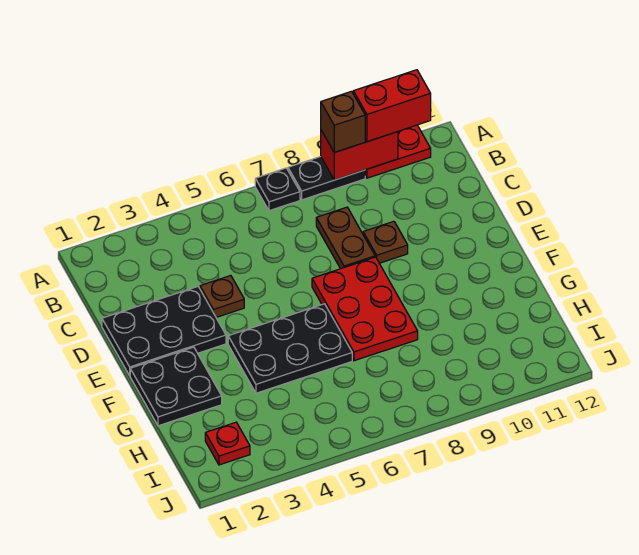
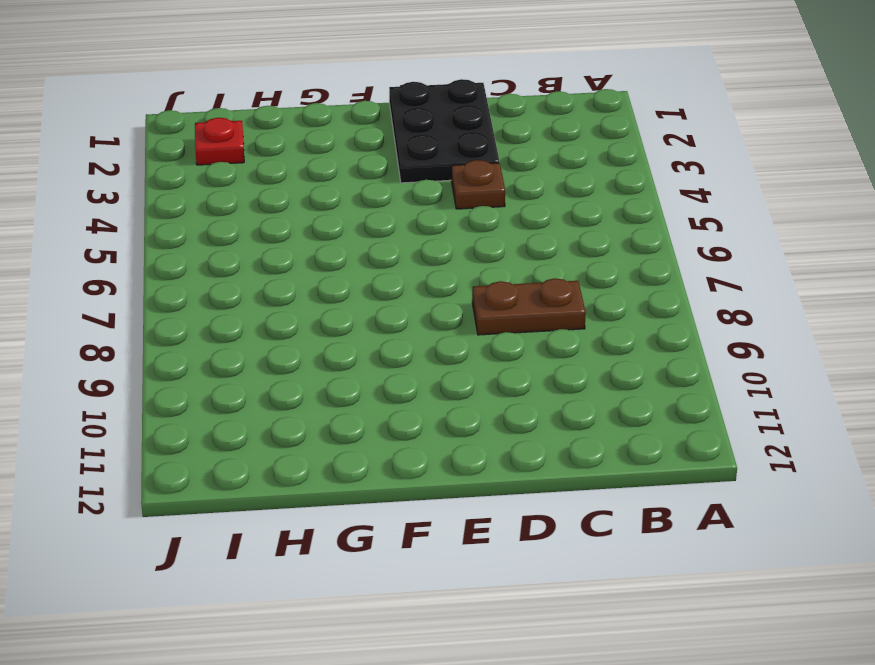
none -> black plate A7 level 1
none -> black plate A8:A9 level 1
none -> red plate A10:A11 level 1

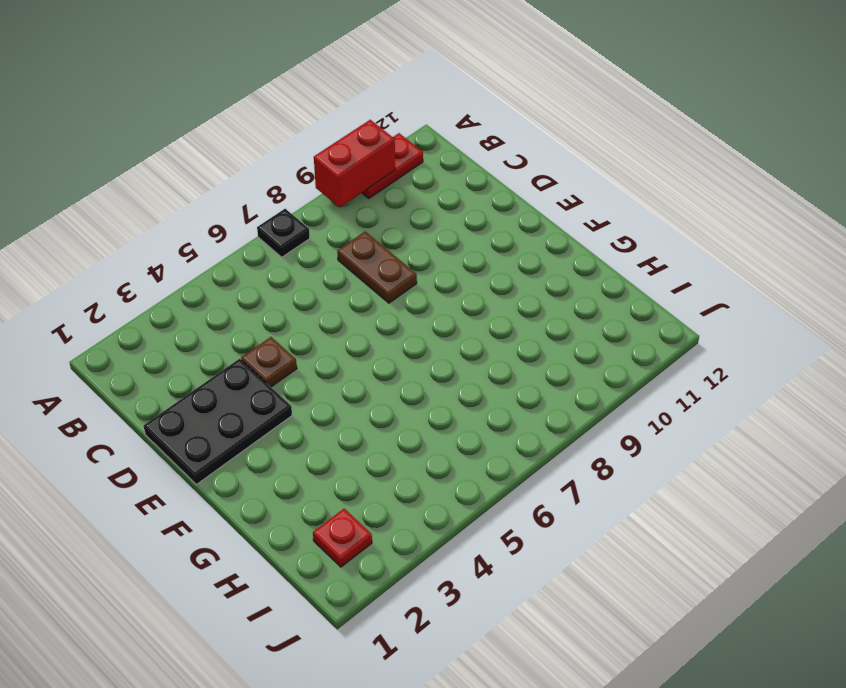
none -> black plate A8:A9 level 1
none -> brown plate D9 level 1
none -> red plate E7:G8 level 1

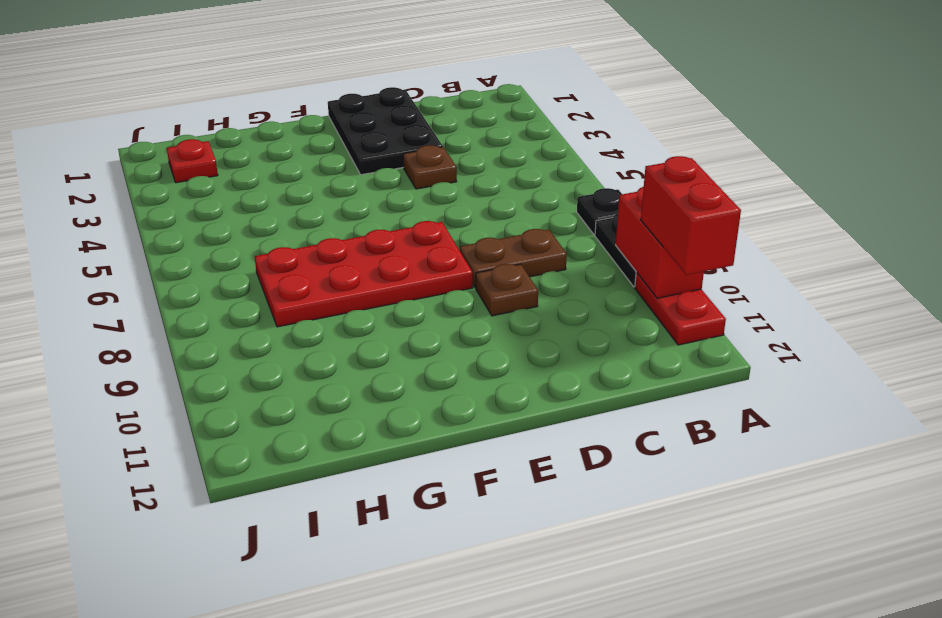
red plate E7:H8 level 1 -> red plate E7:G8 level 1
none -> black plate F1:G2 level 1
none -> black plate F4:G6 level 1
none -> brown brick A9 level 3

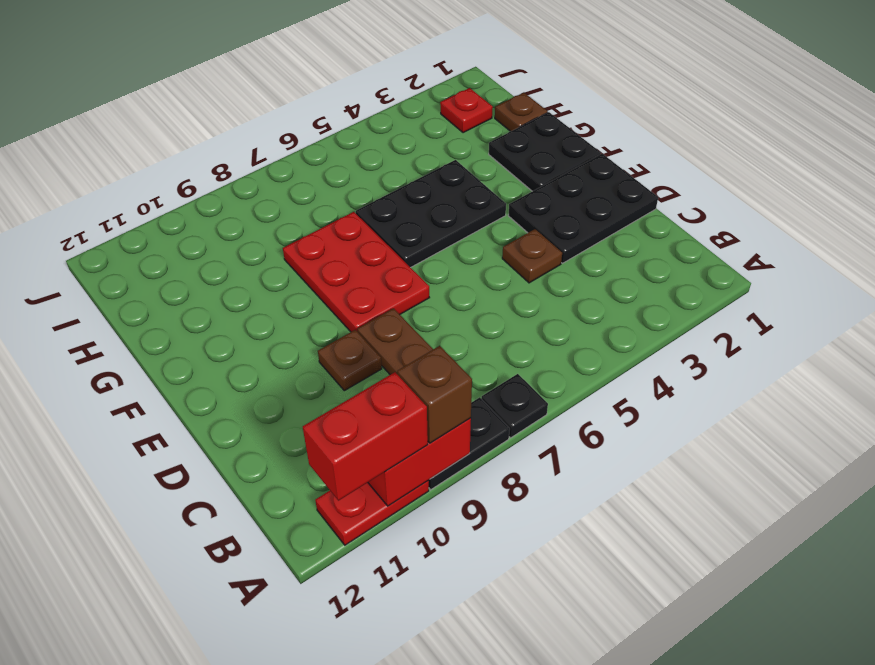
brown plate H1 level 1 -> none

